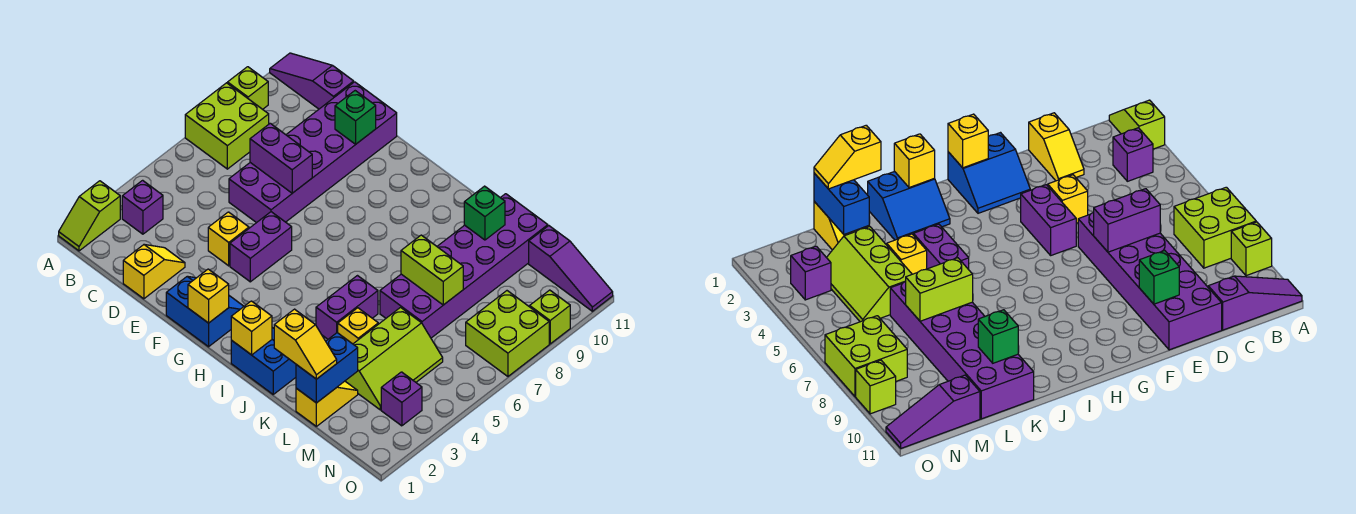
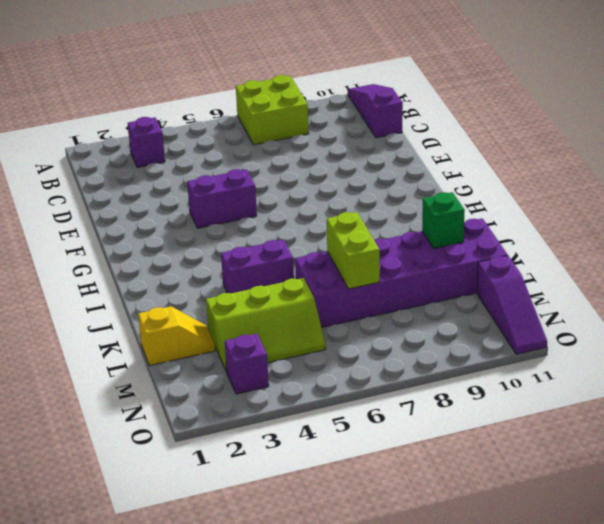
none -> lime slope A1:A2 level 1 top 2
none -> lime brick A9 level 1
none -> yellow slope D1:D2 level 1 top 1

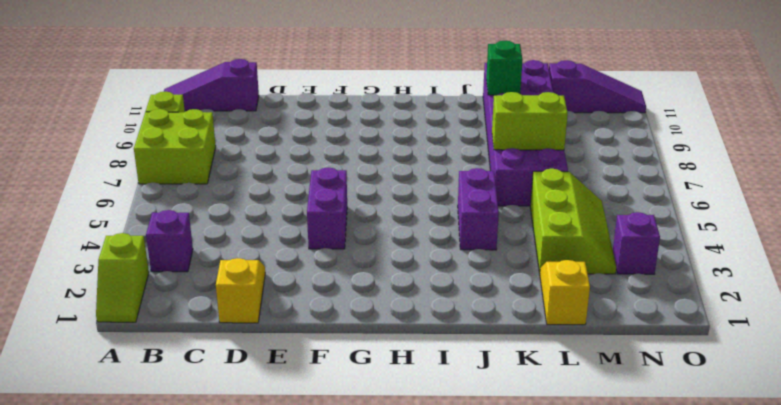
none -> purple brick D6:E11 level 1
none -> yellow brick E4 level 1
none -> blue slope F1:G2 level 1 top 1

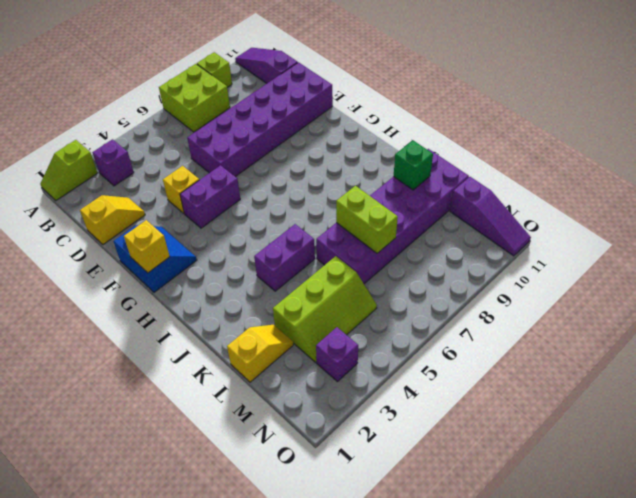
none -> blue slope I1:J2 level 1 top 1
none -> yellow brick K4 level 1
none -> lime brick N7:O8 level 1

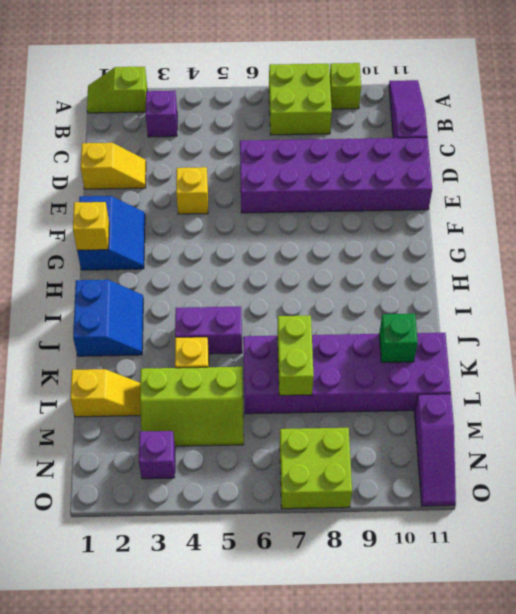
none -> purple brick F4:F5 level 1
none -> lime brick O9 level 1
none -> purple brick D7:E7 level 2

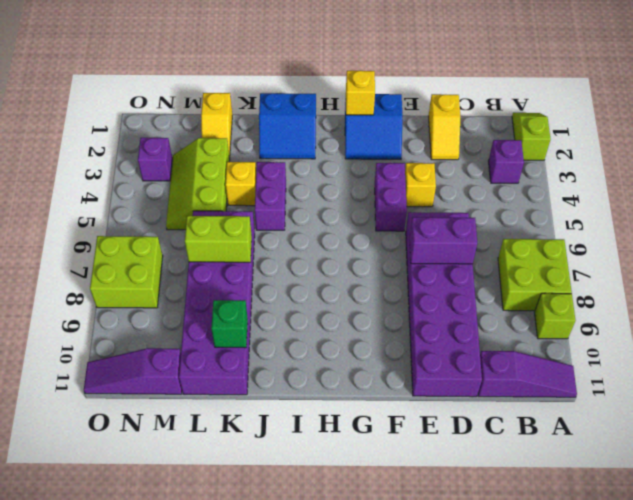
none -> lime brick O9 level 1
none -> green brick E10 level 2
none -> yellow brick I1 level 2

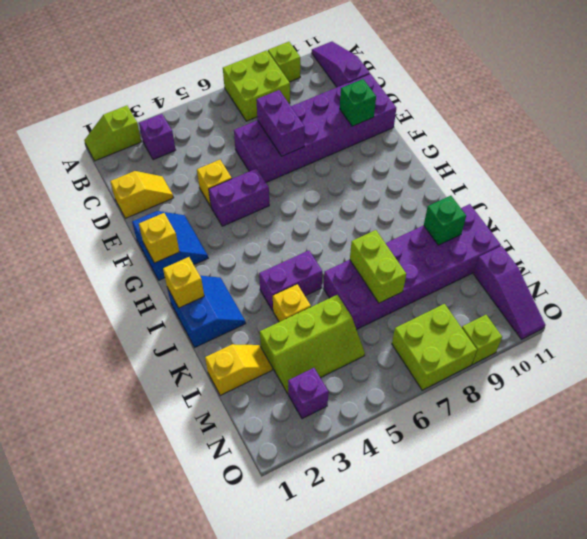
none -> blue brick L1:L2 level 2
none -> yellow slope K1:L1 level 3 top K

